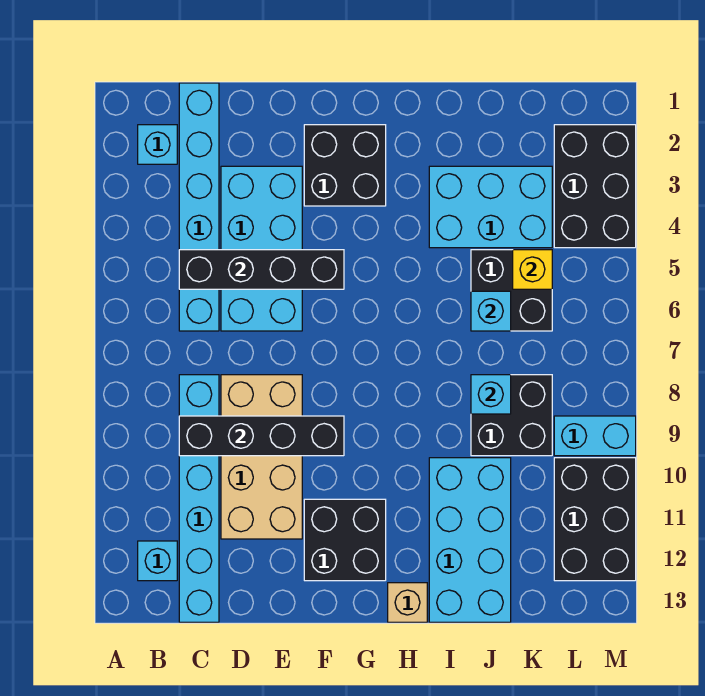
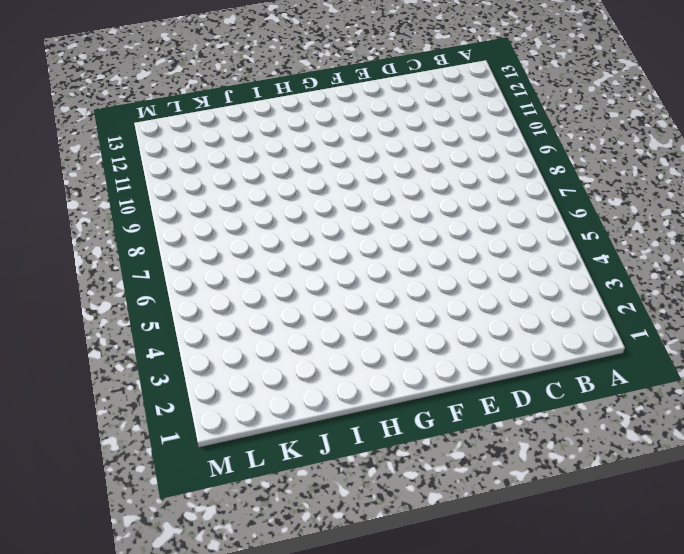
none -> cyan brick B2 level 1
none -> cyan brick B12 level 1
none -> cyan brick C1:C6 level 1

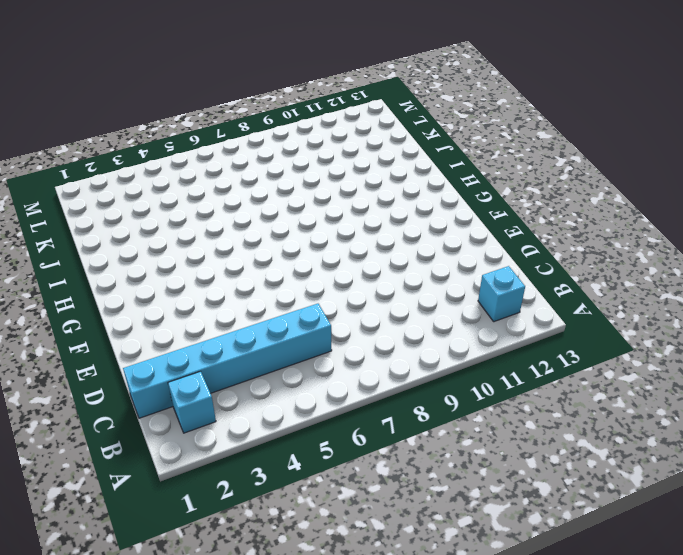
none -> cyan brick C8:C13 level 1
none -> cyan brick D3:E6 level 1
none -> tan brick D8:E11 level 1

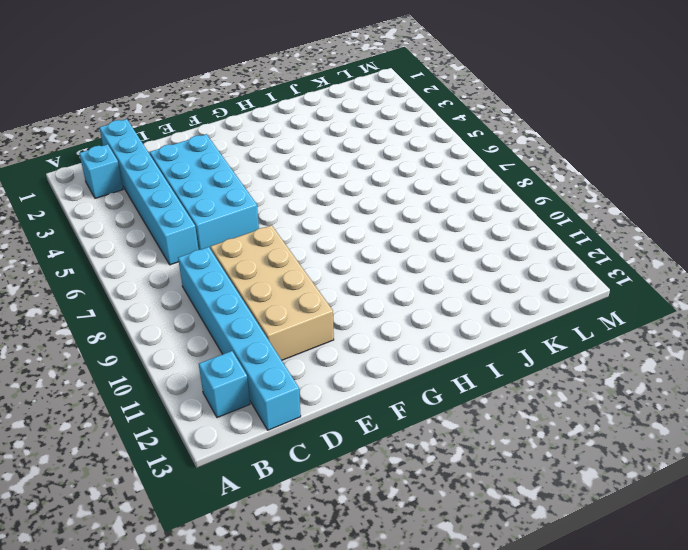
none -> black brick F2:G3 level 1
none -> black brick F11:G12 level 1
none -> tan brick H13 level 1

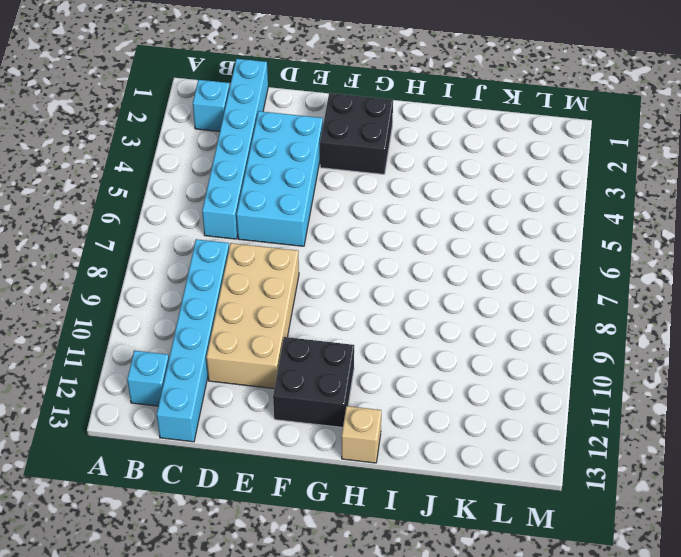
none -> cyan brick I3:K4 level 1
none -> cyan brick I10:J13 level 1
none -> black brick J5:K6 level 1

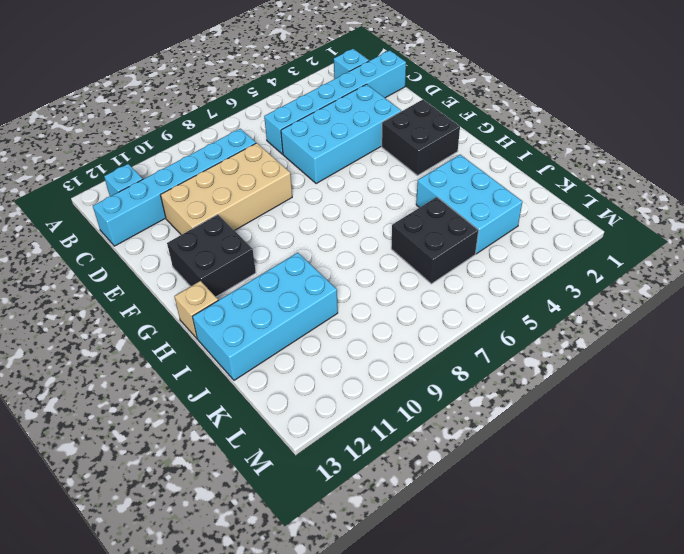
none -> black brick J8:K9 level 1
none -> black brick L2:M4 level 1
none -> cyan brick L9:M9 level 1

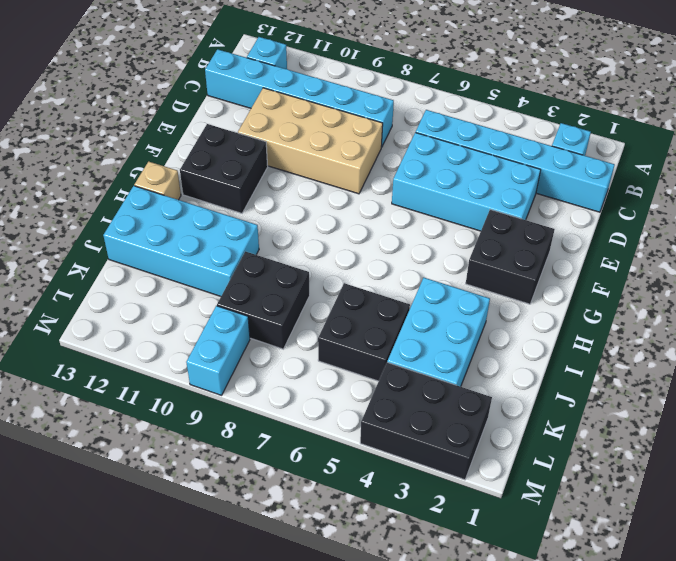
none -> black brick L10:M12 level 1
none -> black brick C5:F5 level 2
none -> black brick C9:F9 level 2

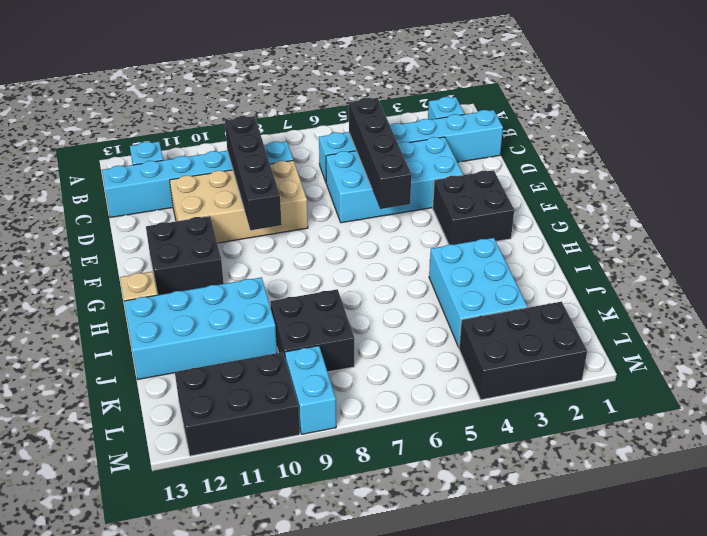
none -> black brick J5:K6 level 1
none -> cyan brick J6 level 2
none -> cyan brick J8 level 2

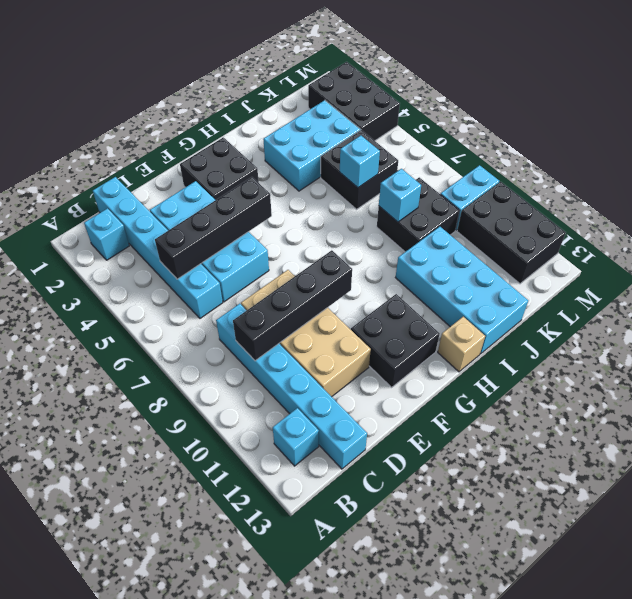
none -> yellow brick K5 level 2

